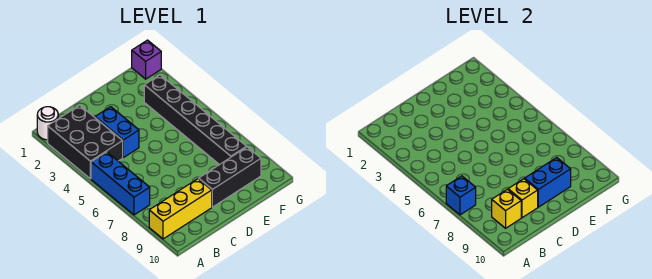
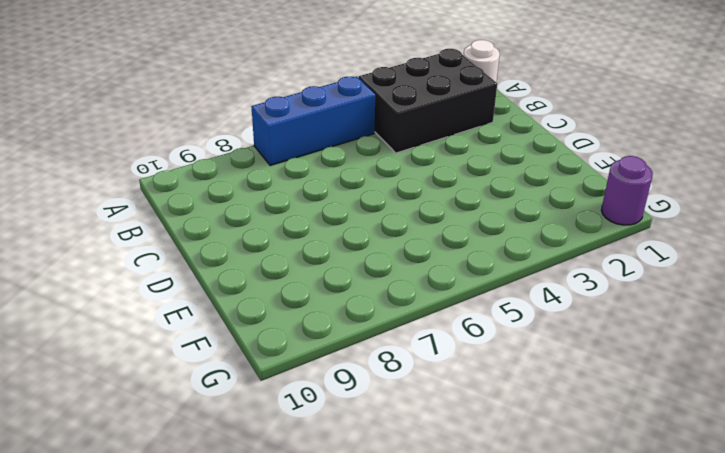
purple round brick G1 level 1 -> purple brick G1 level 1
none -> yellow brick A9:C9 level 1
none -> blue brick C3:C4 level 1
none -> black brick D9:F9 level 1

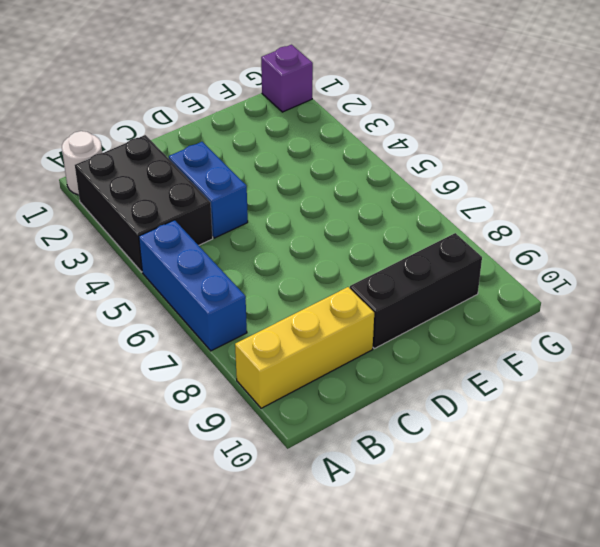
none -> black brick F3:F8 level 1
none -> blue brick A7 level 2
none -> yellow brick B9 level 2

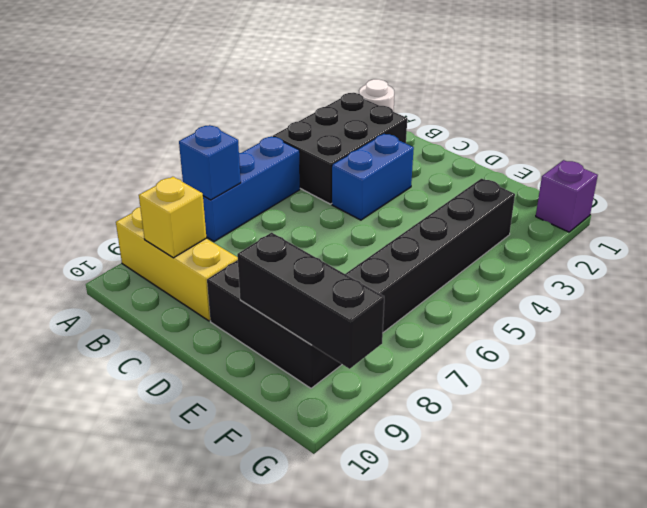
black brick E9:G9 level 2 -> blue brick D9:E9 level 2
none -> yellow brick C9 level 2

